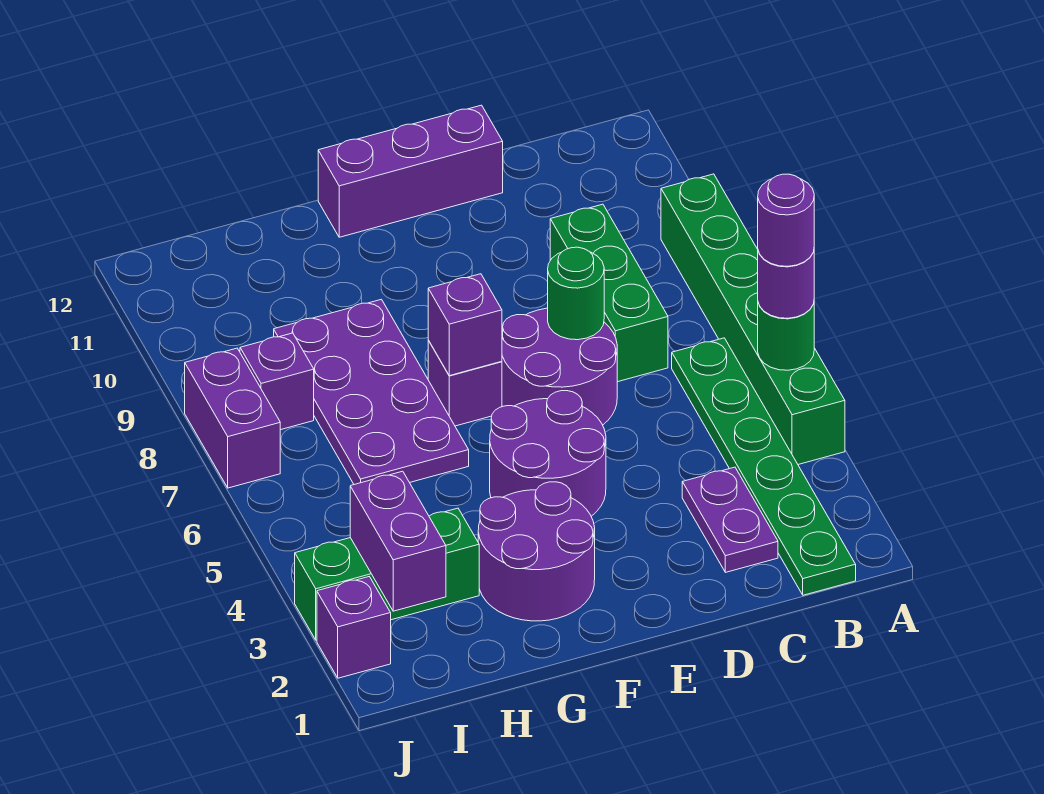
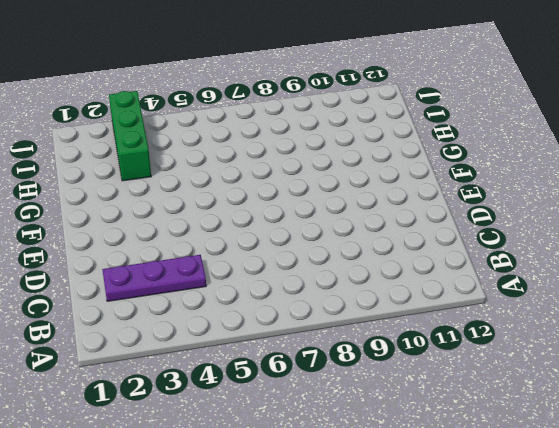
purple plate C2:C4 level 1 -> purple plate C2:C3 level 1
none -> green brick A4:A9 level 1
none -> green plate B1:B6 level 1
none -> green brick C7:C9 level 1

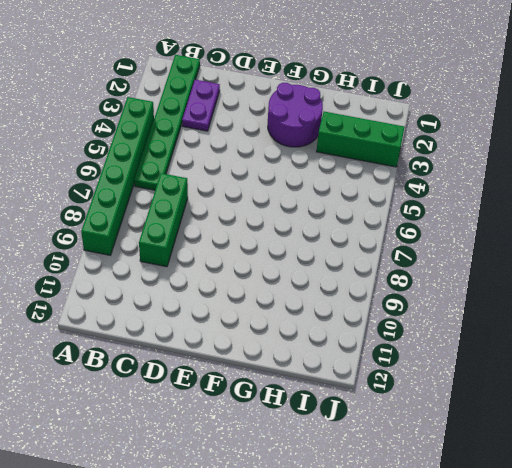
none -> purple round brick D6:E7 level 1
none -> purple brick D12:F12 level 1
none -> purple round brick E4:F5 level 1

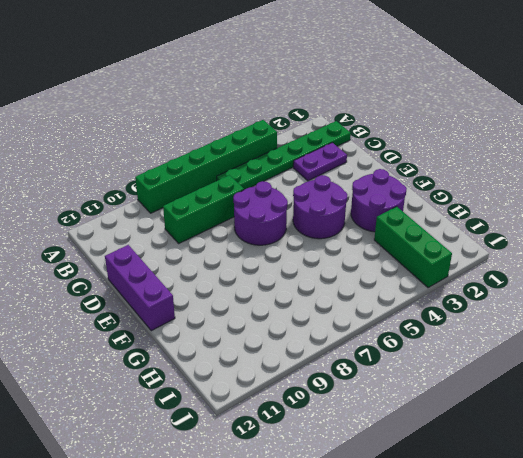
none -> purple brick F7 level 1
none -> purple plate G6:H9 level 1
none -> purple brick I8 level 1

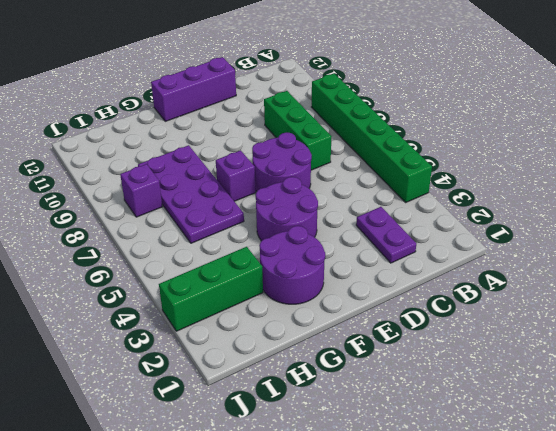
none -> green plate B1:B6 level 1
none -> purple brick J2 level 1
none -> purple brick J7:J8 level 1

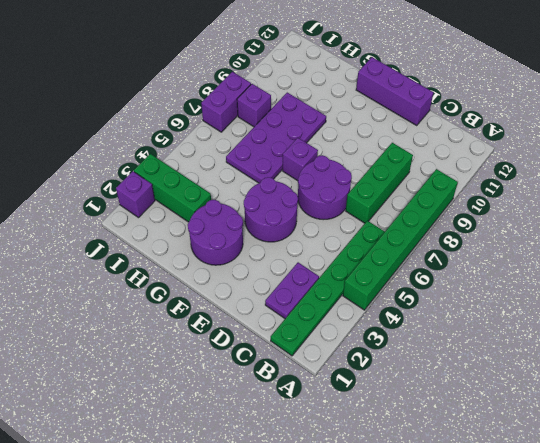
none -> green round brick A5 level 2
none -> green round brick D7 level 2
none -> purple brick F7 level 2

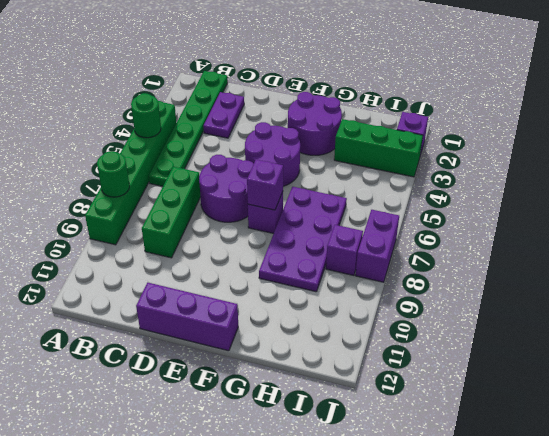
green round brick A8 level 2 -> green round brick D7 level 2
none -> purple brick I2:I3 level 2
none -> purple round brick A5 level 3
none -> purple round brick A5 level 4

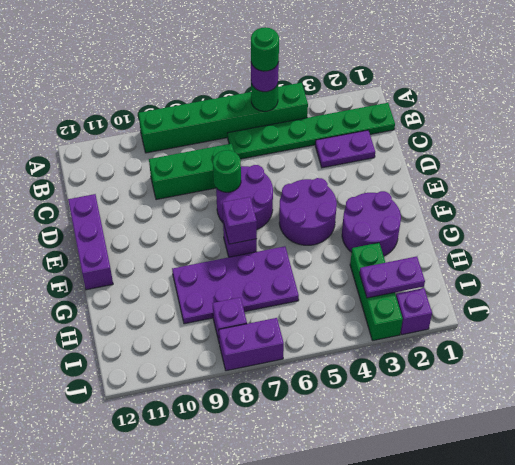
green round brick A5 level 4 -> purple round brick A5 level 4
purple plate I2:I3 level 2 -> purple brick I2:I3 level 2

